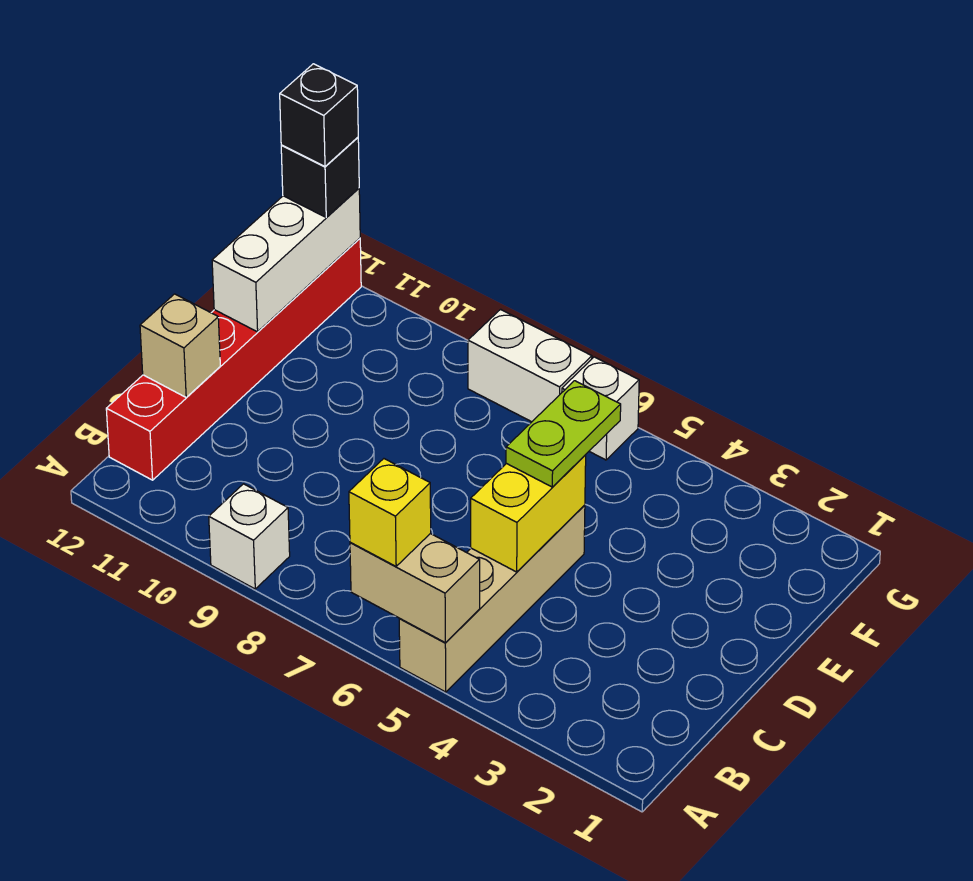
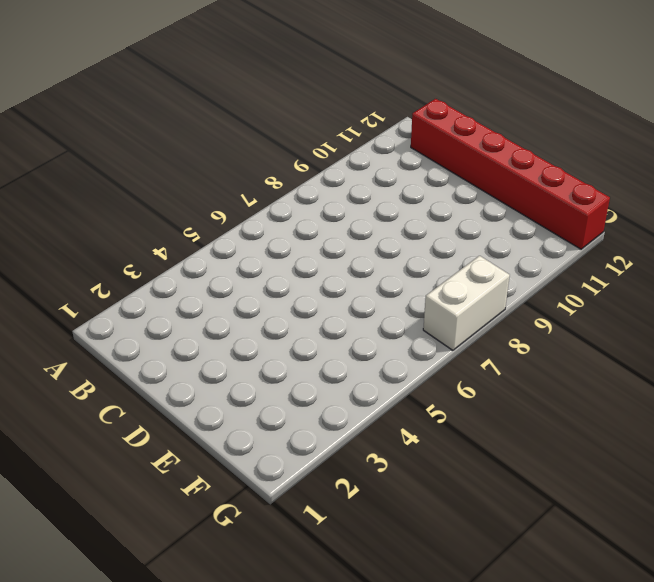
none -> tan brick A5:D5 level 1
none -> white brick A9 level 1
none -> white brick G6 level 1

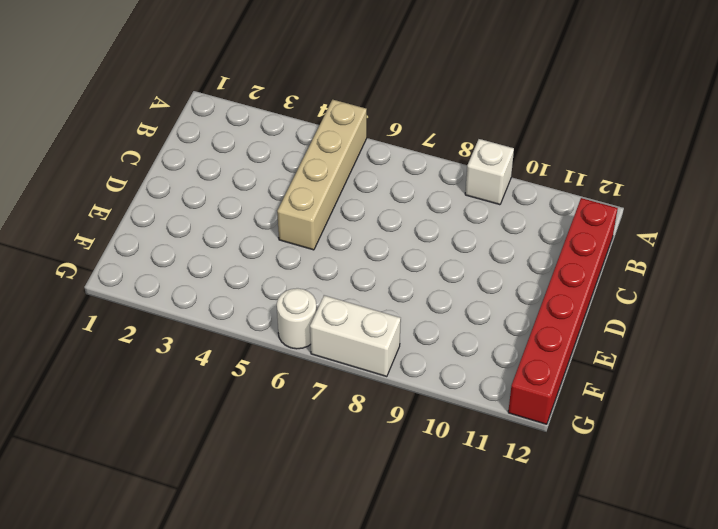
white round brick G6 level 1 -> white brick G6 level 1
none -> tan brick A5:A6 level 2
none -> yellow brick C5:D5 level 2
none -> tan brick C12 level 2

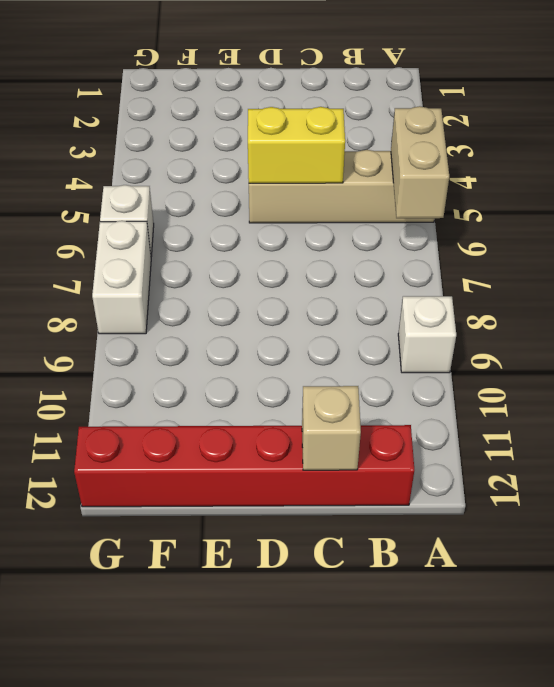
none -> white brick E12:G12 level 2
none -> yellow brick A6 level 3
none -> lime plate D5:E5 level 3

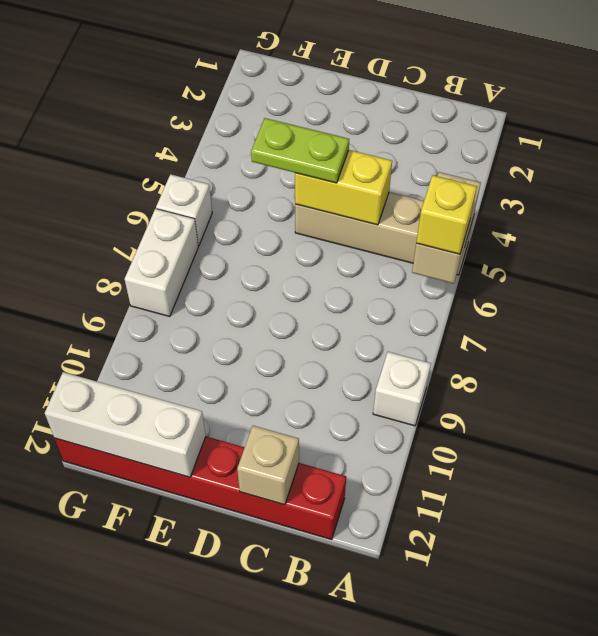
none -> black brick G12 level 3
none -> black brick G12 level 4

